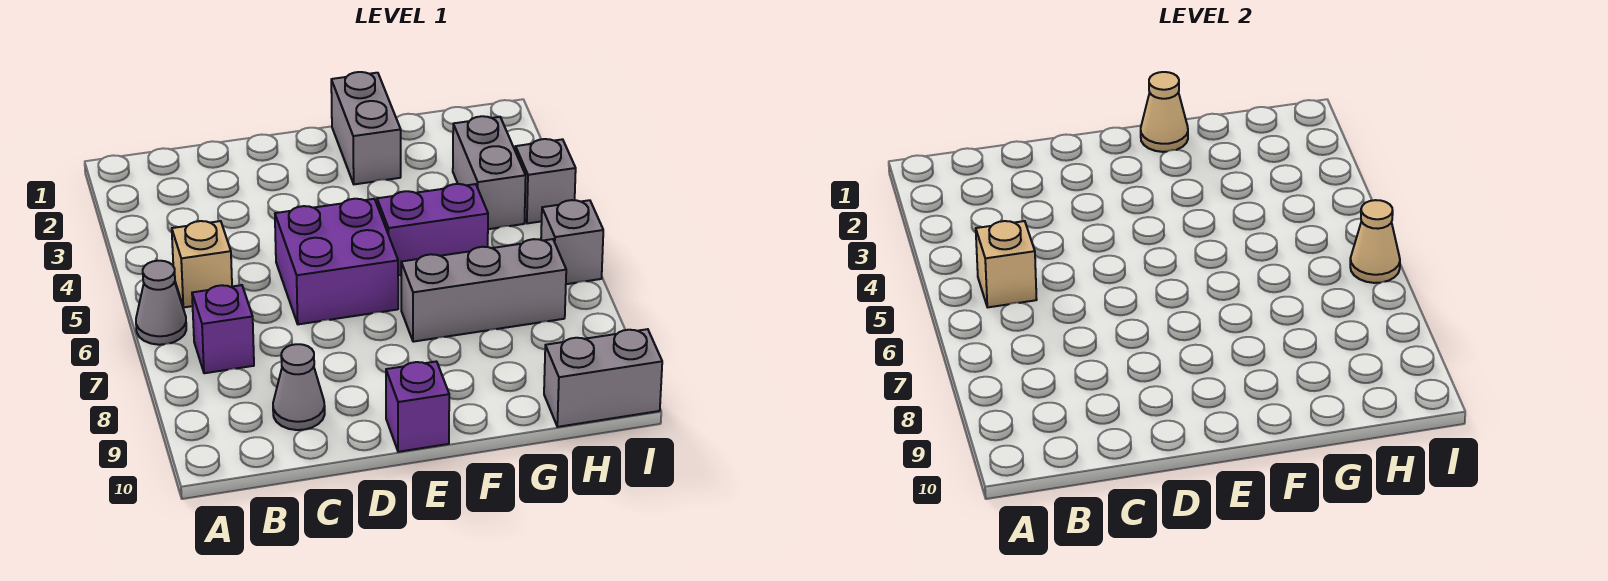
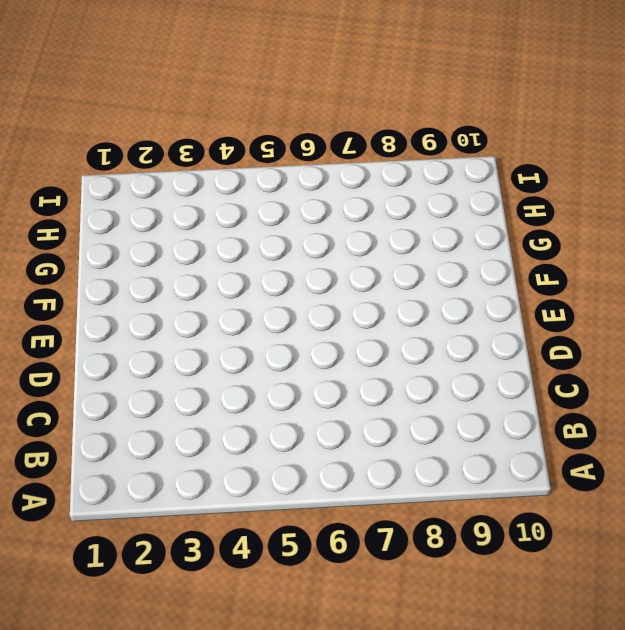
none -> grey cone A6 level 1
none -> tan brick B5 level 1
none -> purple brick B7 level 1

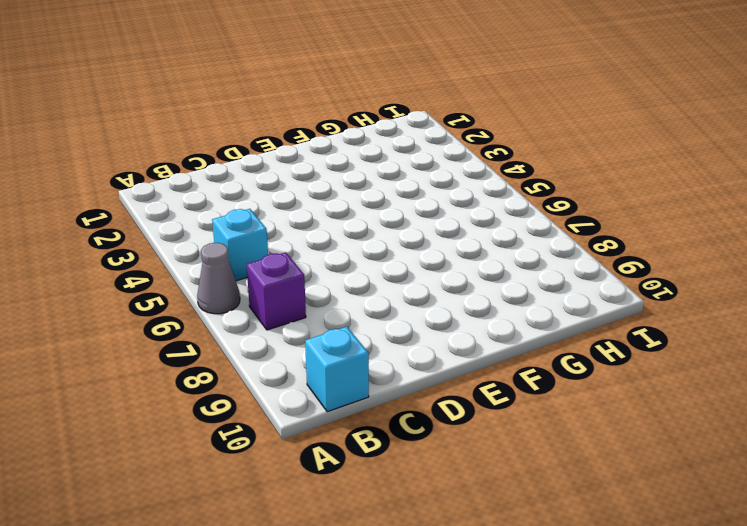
cyan brick B5 level 1 -> tan brick B5 level 1
cyan brick B10 level 1 -> none
none -> grey cone C9 level 1
none -> purple brick D5:E6 level 1
none -> purple brick E10 level 1

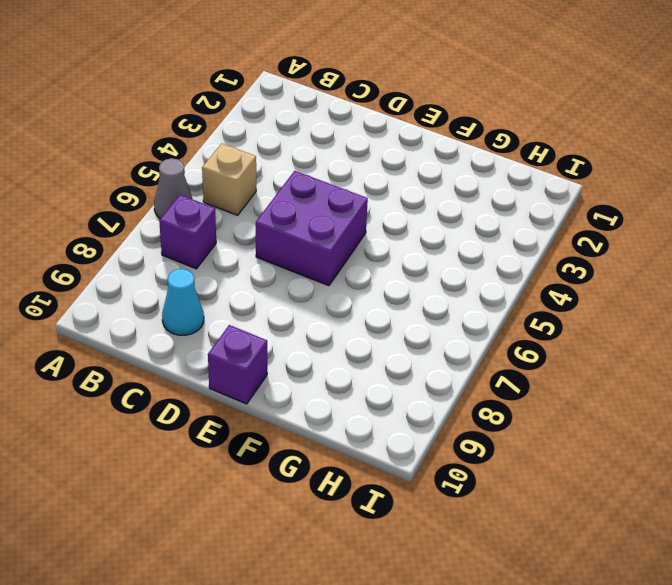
cyan cone C9 level 1 -> grey cone C9 level 1
none -> grey brick F1:F2 level 1
none -> purple brick F5:G5 level 1
none -> grey brick F7:H7 level 1

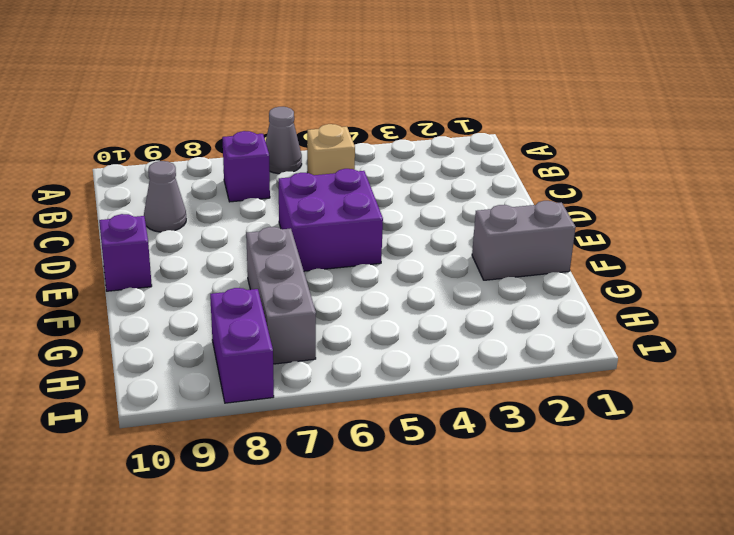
purple brick H8:I8 level 1 -> purple brick F5:G5 level 1
none -> grey brick H3:H4 level 1
none -> grey brick H10:I10 level 1
none -> grey brick I4 level 1

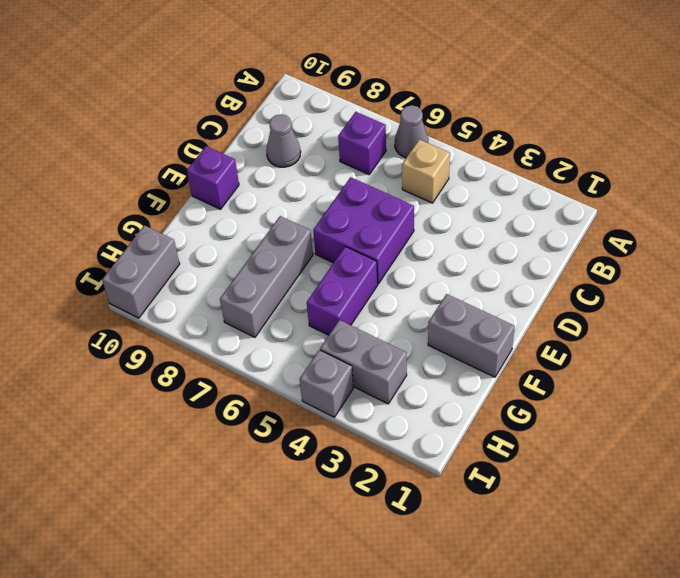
none -> grey brick I6 level 1
none -> tan brick B5 level 2
none -> tan cone F1 level 2

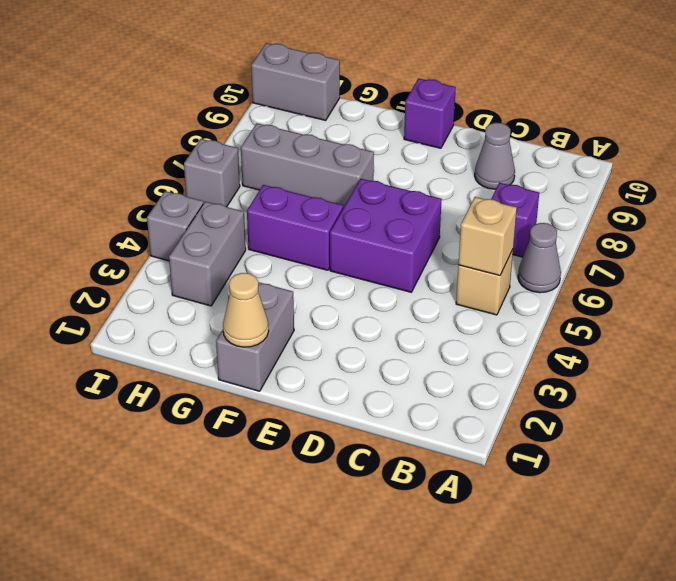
none -> tan cone I6 level 2

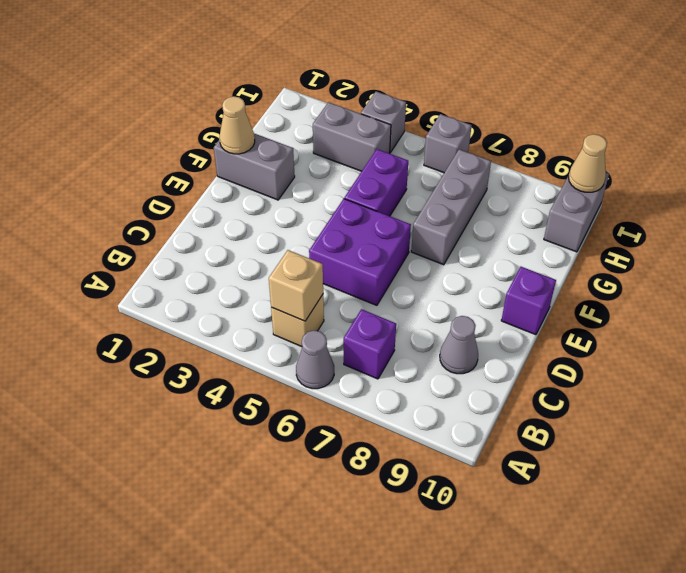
tan cone I10 level 2 -> tan cone I6 level 2

